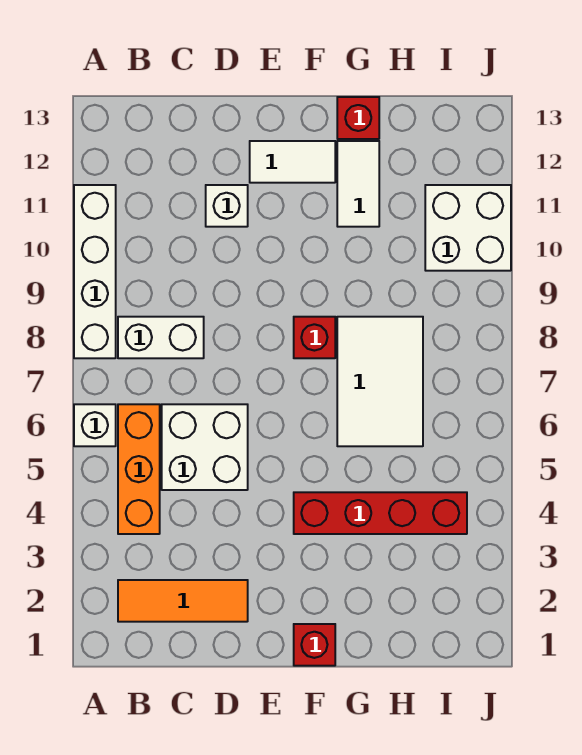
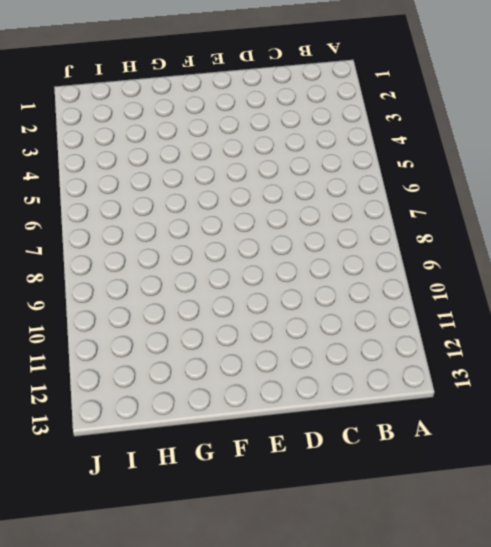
none -> white brick A6 level 1
none -> white brick A8:A11 level 1
none -> orange tile B2:D2 level 1

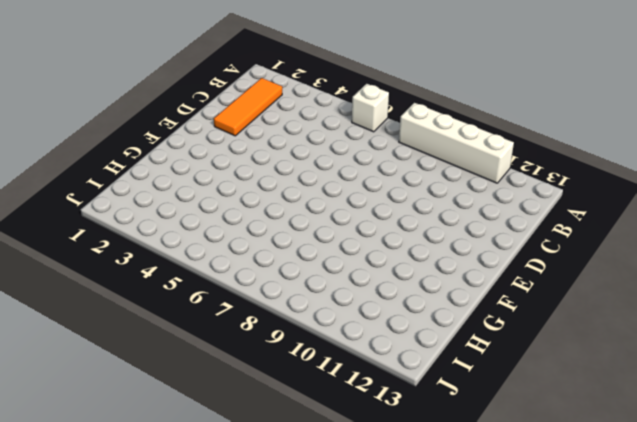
none -> orange brick B4:B6 level 1
none -> white brick B8:C8 level 1
none -> white brick C5:D6 level 1

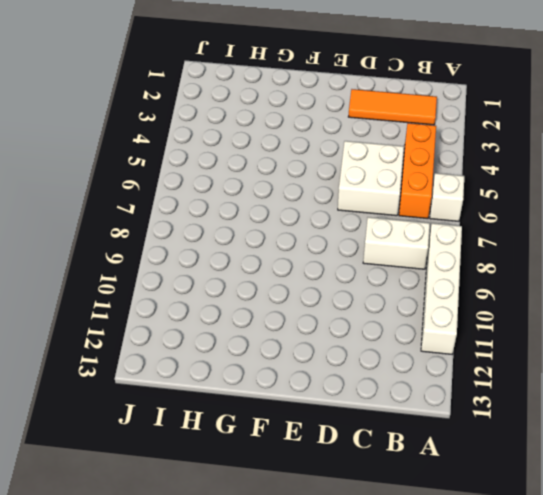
none -> white brick D11 level 1
none -> white tile E12:F12 level 1
none -> red brick F1 level 1

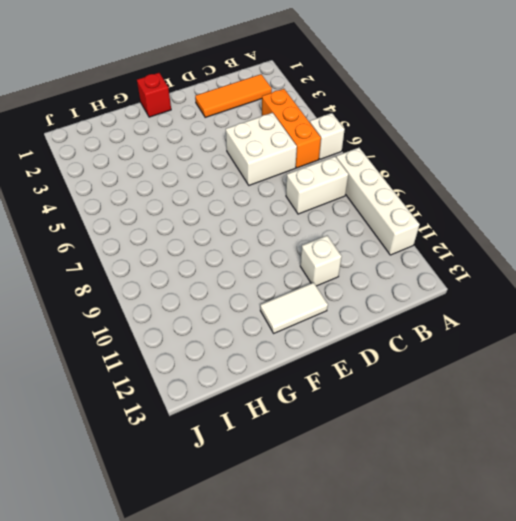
none -> red brick F4:I4 level 1
none -> red brick F8 level 1
none -> white tile G6:H8 level 1

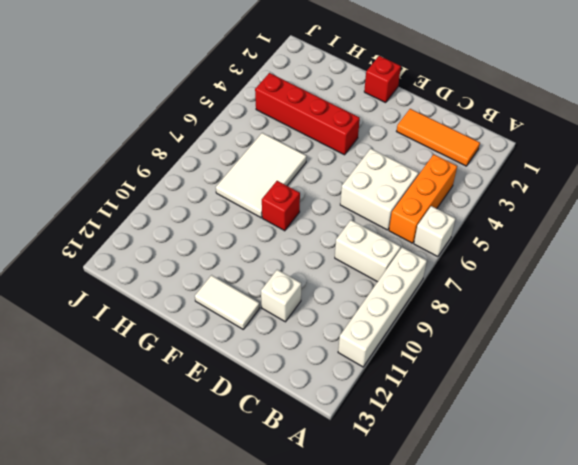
none -> white tile G11:G12 level 1
none -> red brick G13 level 1
none -> white brick I10:J11 level 1

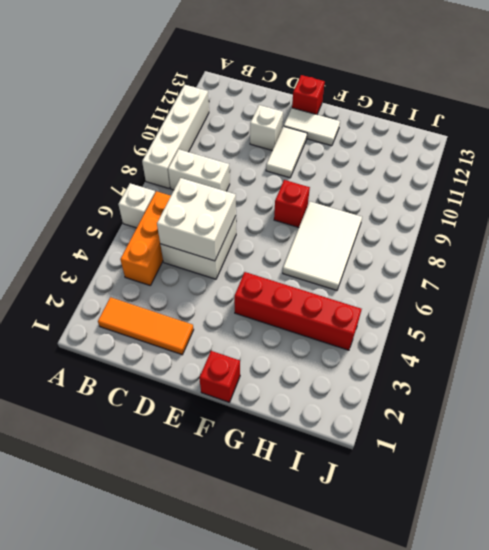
white brick C5:D6 level 2 -> white brick I10:J11 level 1
white tile E10:E11 level 1 -> white tile G11:G12 level 1
red brick E13 level 1 -> red brick G13 level 1

